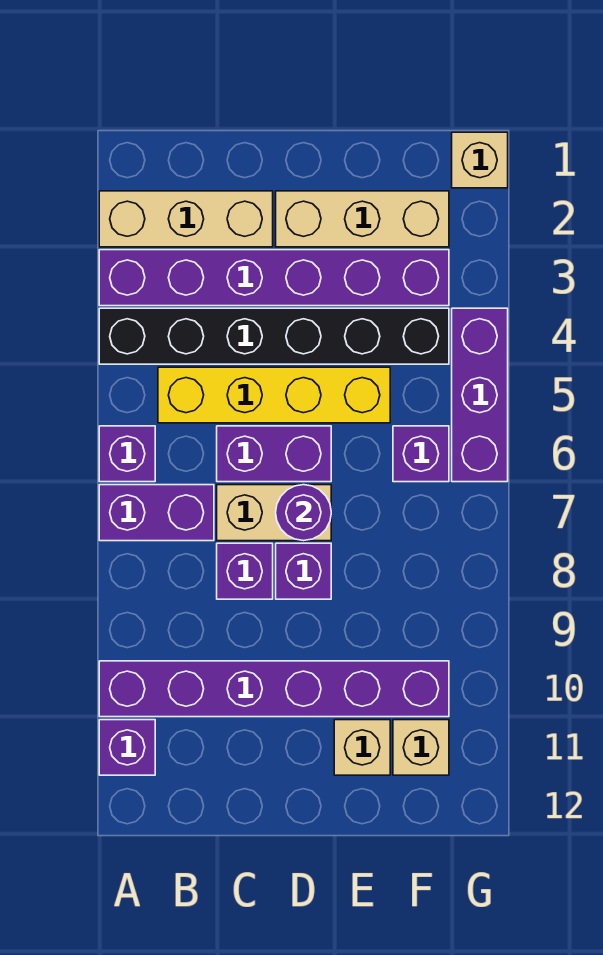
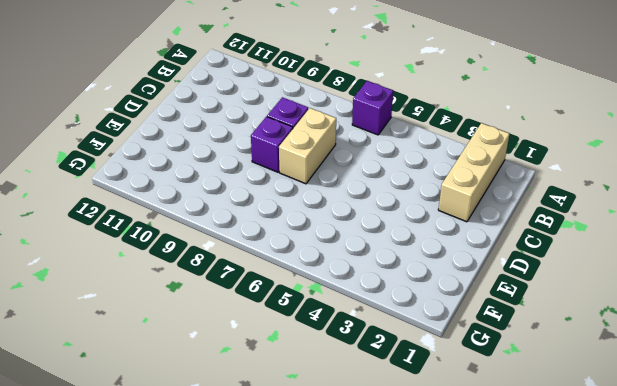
none -> purple brick A3:F3 level 1
none -> black brick A4:F4 level 1
none -> purple brick A7:B7 level 1

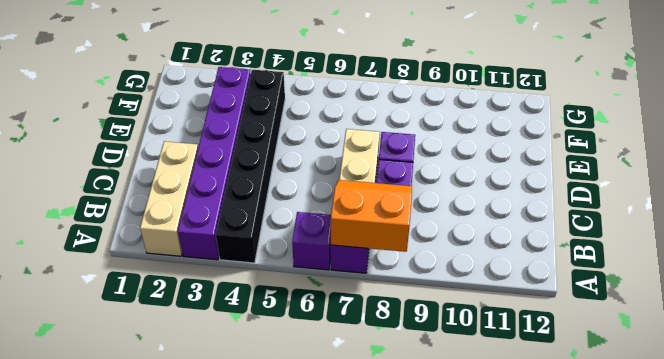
orange slope A7:B8 level 2 top A -> none
none -> purple brick A10:F10 level 1
none -> purple brick A11 level 1
none -> yellow brick B5:E5 level 1

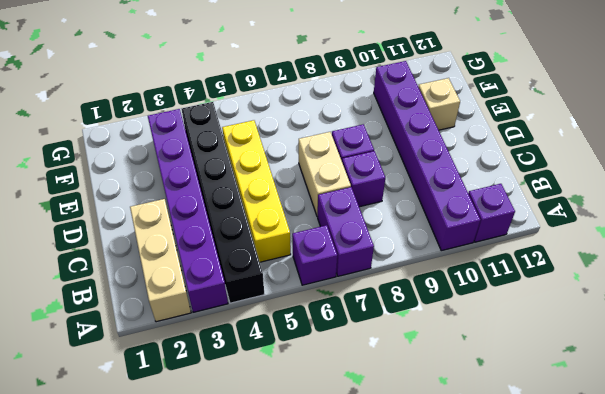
none -> purple brick C6:D6 level 1
none -> tan brick D2:F2 level 1
none -> purple brick F6 level 1

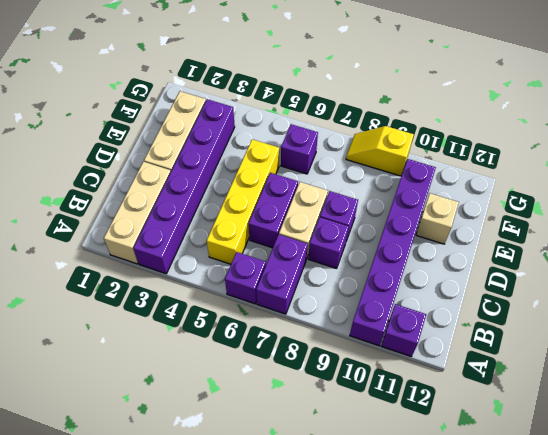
yellow slope G8:G9 level 1 top 9 -> none
none -> black brick A4:F4 level 1
none -> tan brick F11 level 1
none -> tan brick G1 level 1

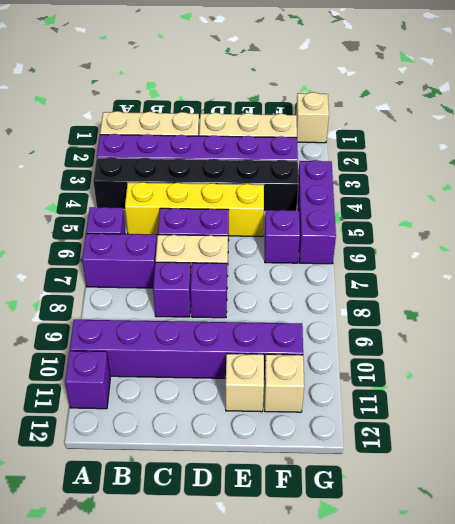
none -> purple round brick D7 level 2

